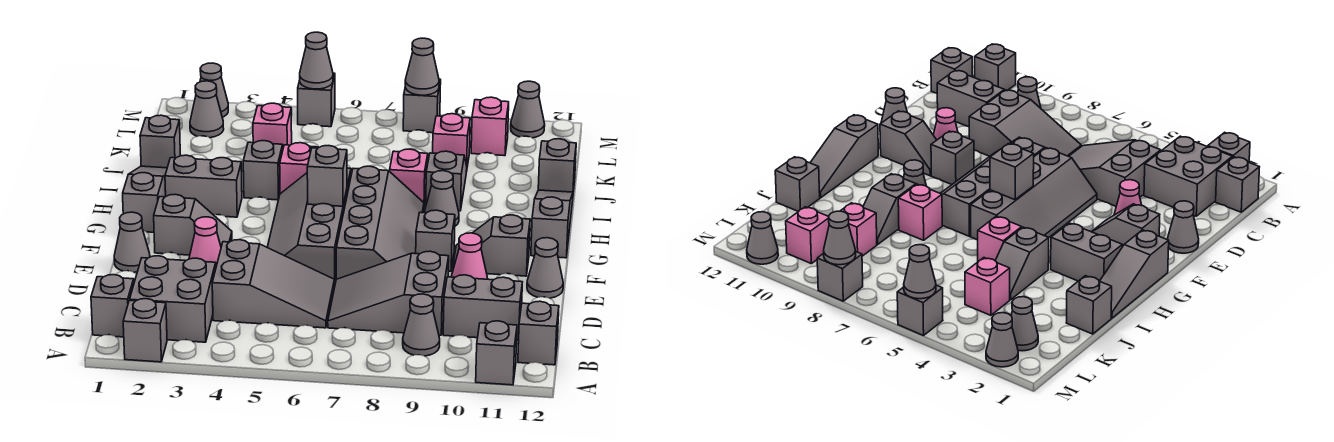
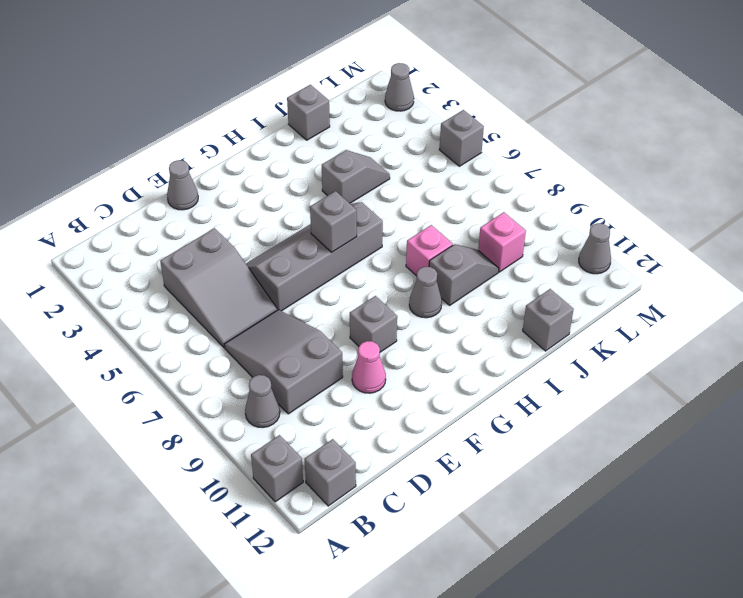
none -> grey brick A2 level 1
none -> grey brick B1 level 1
none -> grey brick B2:C3 level 1
none -> grey brick C10:C11 level 1

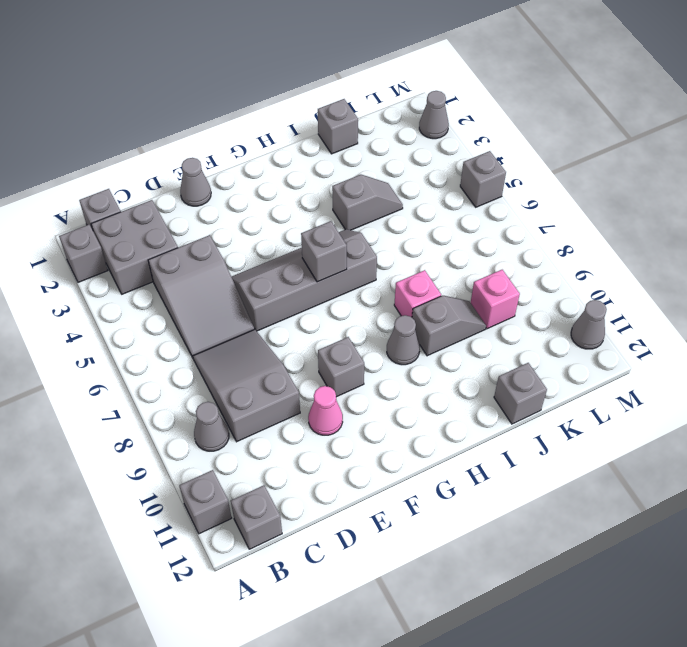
none -> grey brick C10:C11 level 1
none -> pink cone E3 level 1
none -> grey slope E7:H8 level 1 top 7
none -> grey cone E12 level 1

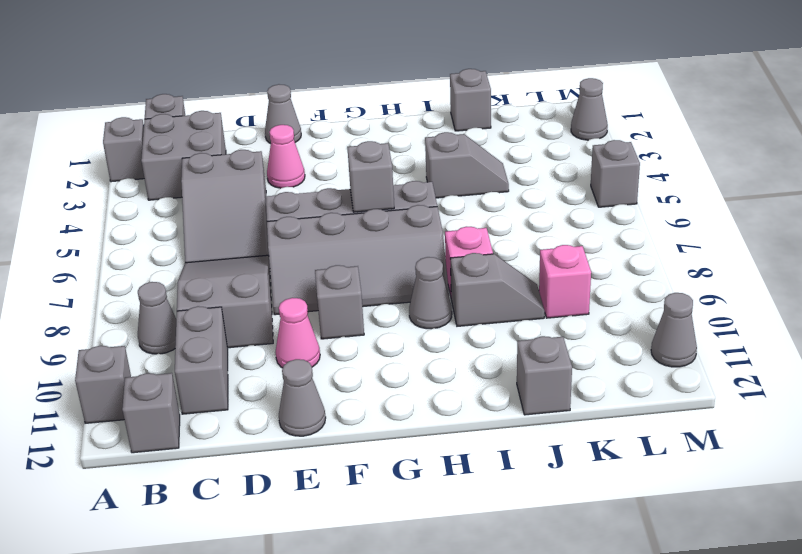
none -> grey slope F2:F3 level 1 top 2
none -> grey slope F10:F11 level 1 top 11
none -> grey slope G1:I1 level 1 top G
none -> grey slope G12:I12 level 1 top G

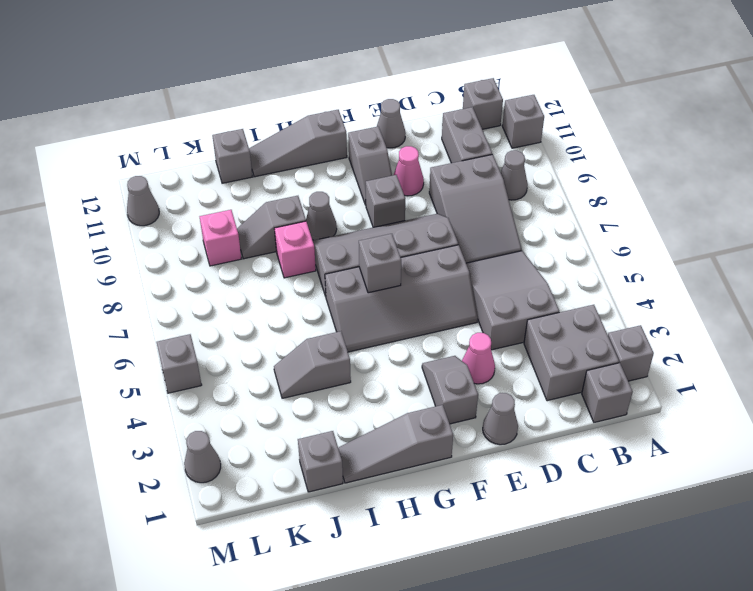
none -> grey brick H2:H3 level 1
none -> pink brick I5 level 1
none -> pink brick K4 level 1
none -> grey cone L2 level 1

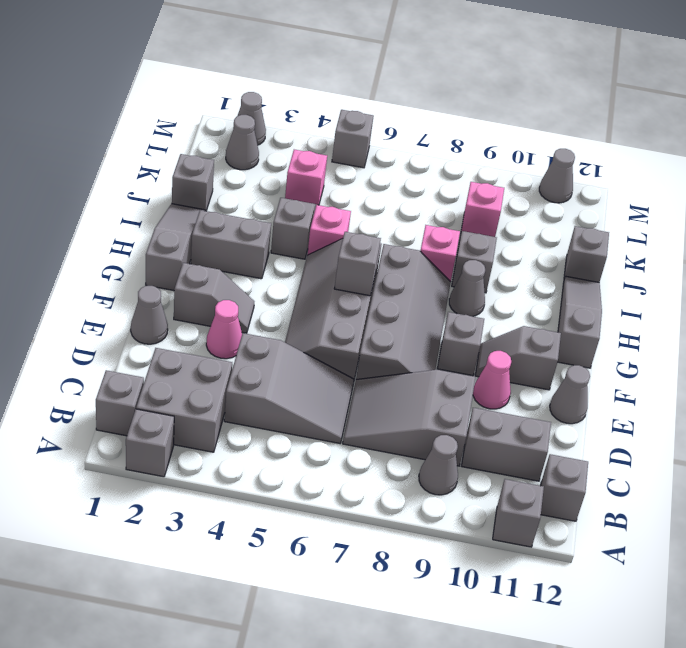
none -> pink brick L10 level 1
none -> grey brick M8 level 1
none -> grey cone M5 level 2
none -> grey cone M8 level 2

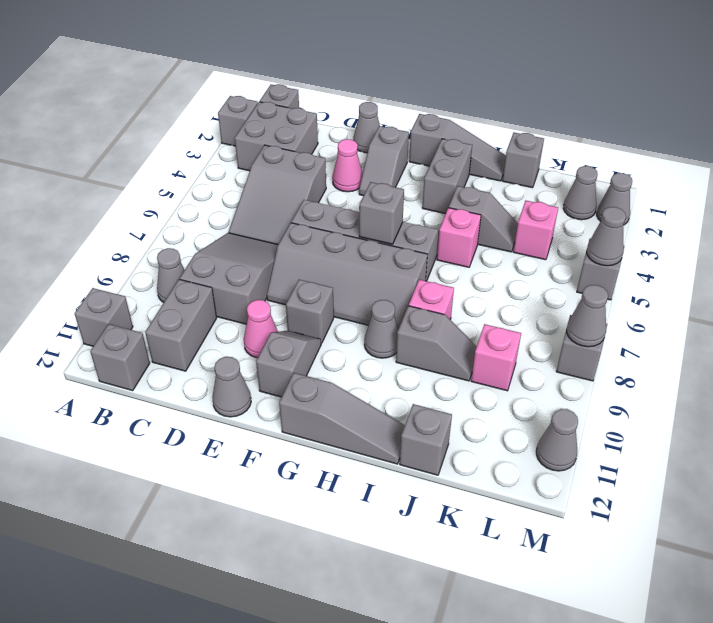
none -> pink brick L10 level 1

